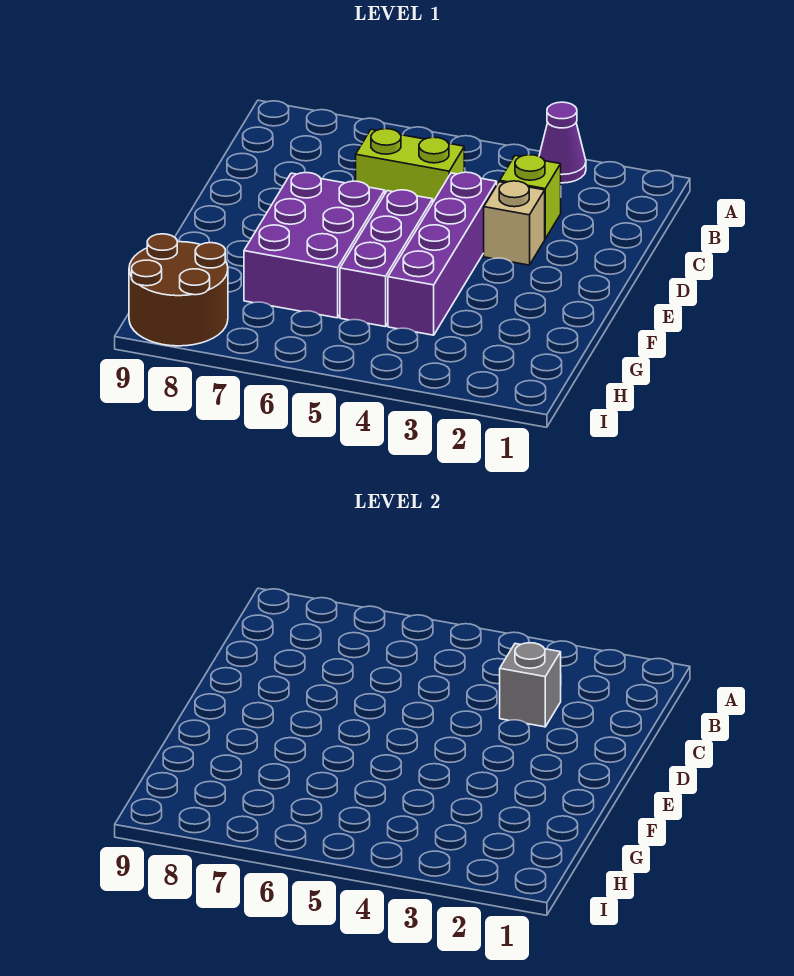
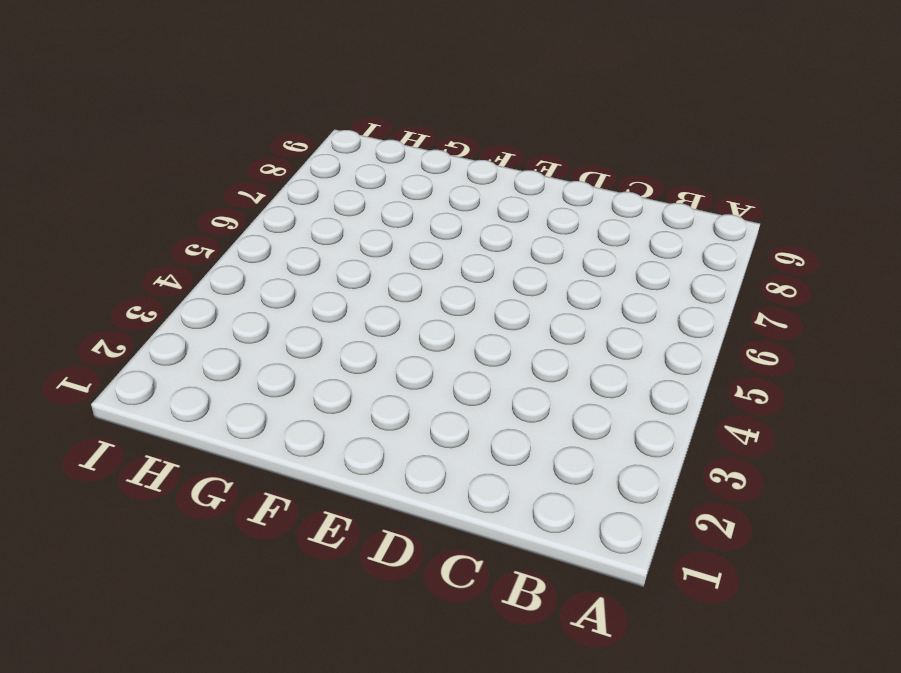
none -> purple cone A3 level 1
none -> lime brick C3 level 1

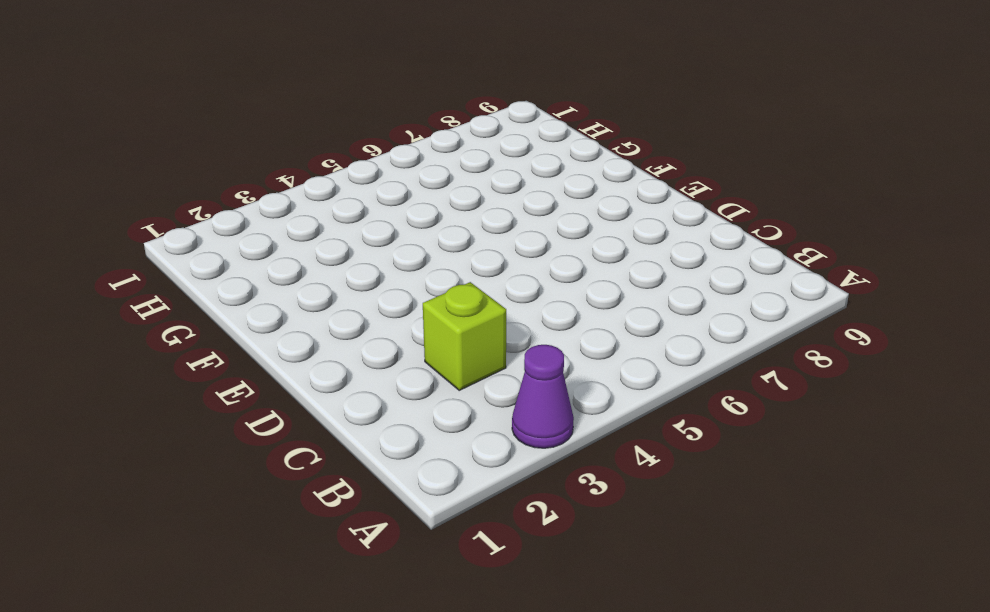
none -> lime brick C5:C6 level 1
none -> tan brick D3 level 1

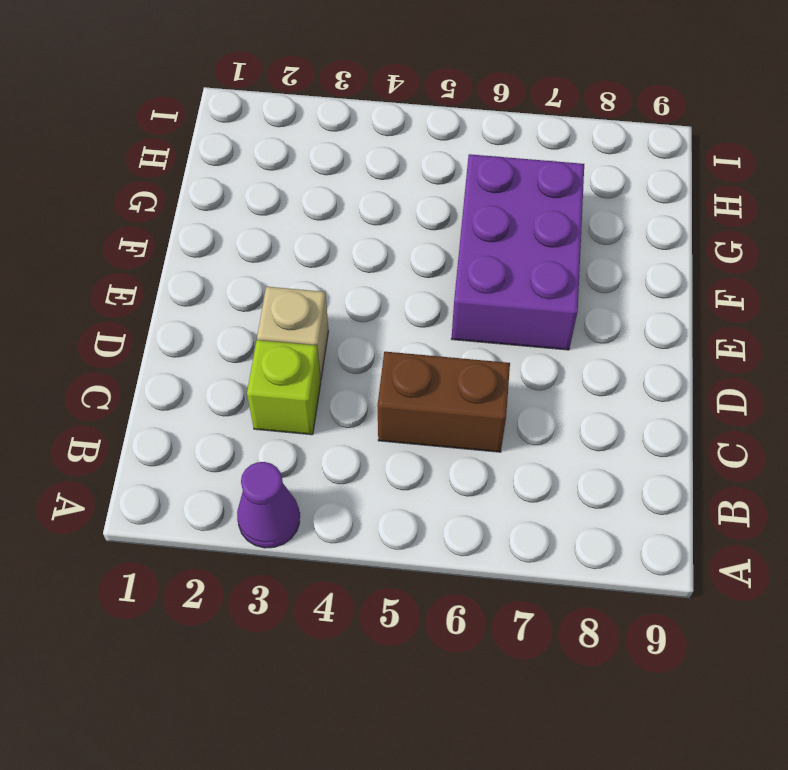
brown brick C5:C6 level 1 -> lime brick C5:C6 level 1
none -> purple brick D4:G4 level 1
none -> purple brick E5:G5 level 1

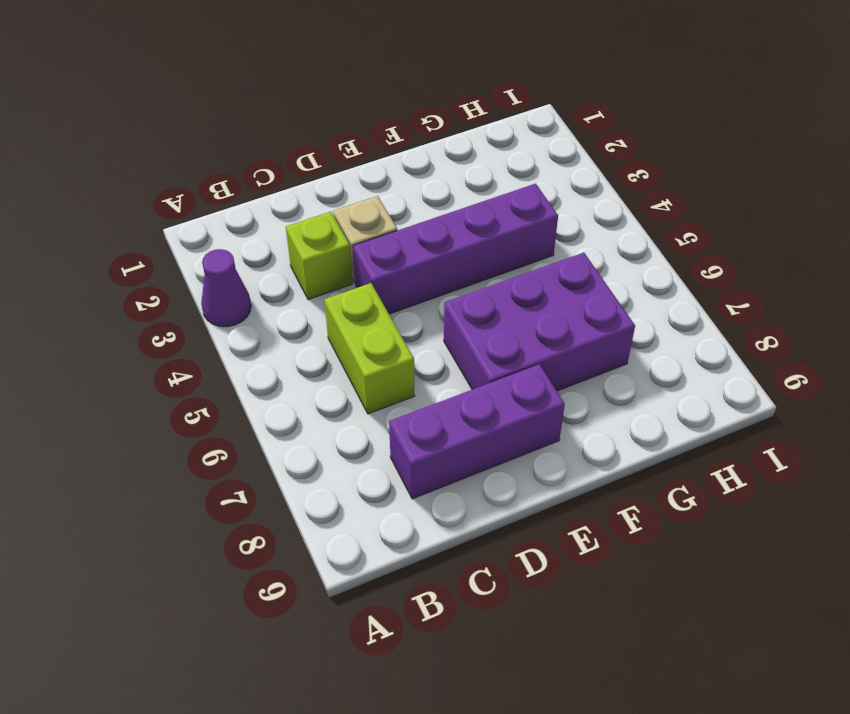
purple brick C8:E8 level 1 -> purple brick E5:G5 level 1
none -> brown round brick H8:I9 level 1
none -> grey brick C3 level 2

